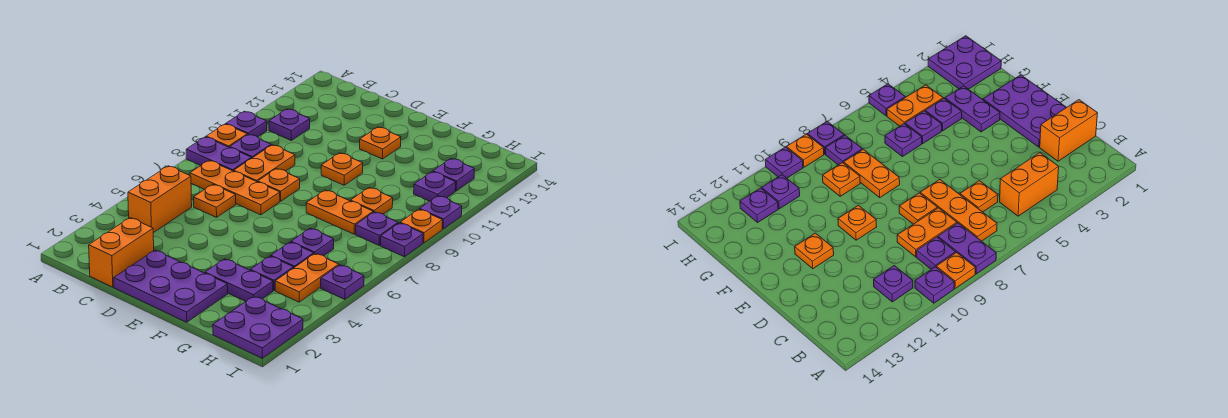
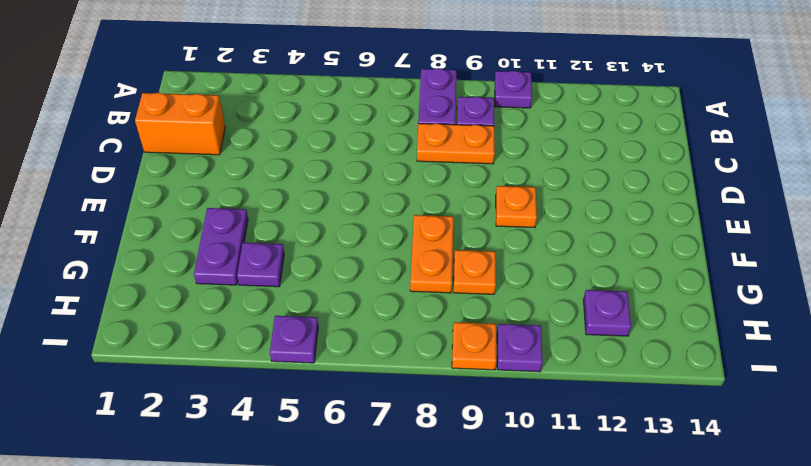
none -> orange plate A9 level 1
none -> orange brick B4:B5 level 1
none -> orange plate B7:D7 level 1

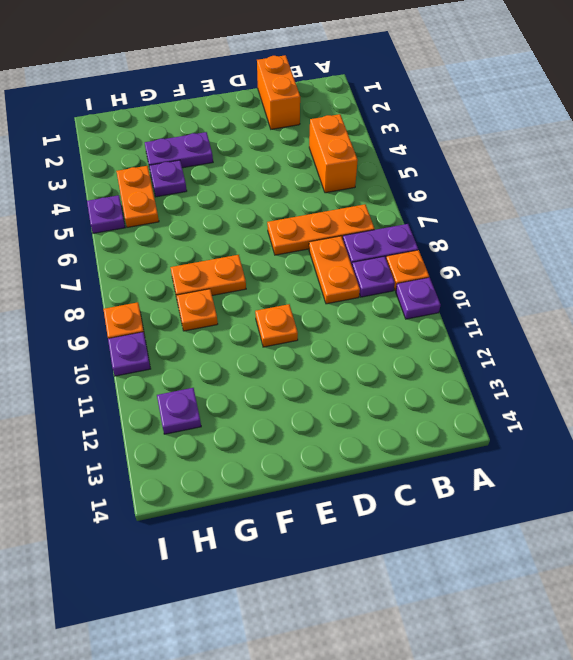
none -> purple plate B11 level 1
none -> orange plate C6 level 1
none -> purple plate D1:F2 level 1

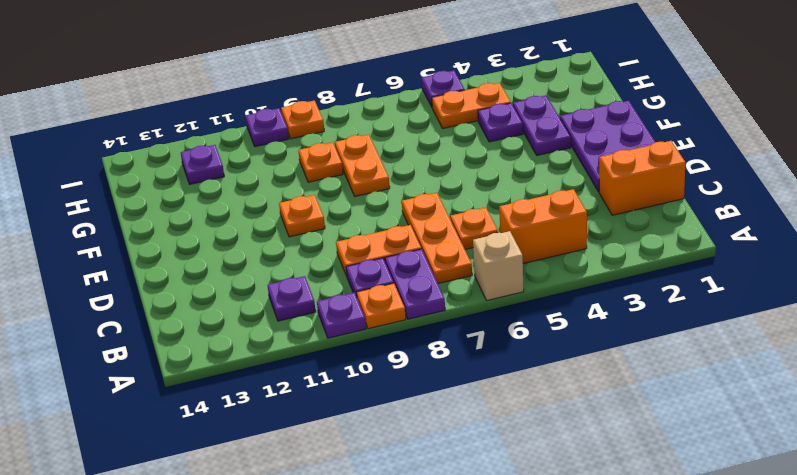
tan brick A6 level 1 -> none
none -> orange plate D8 level 1
none -> orange plate E12 level 1
none -> purple plate G5 level 1

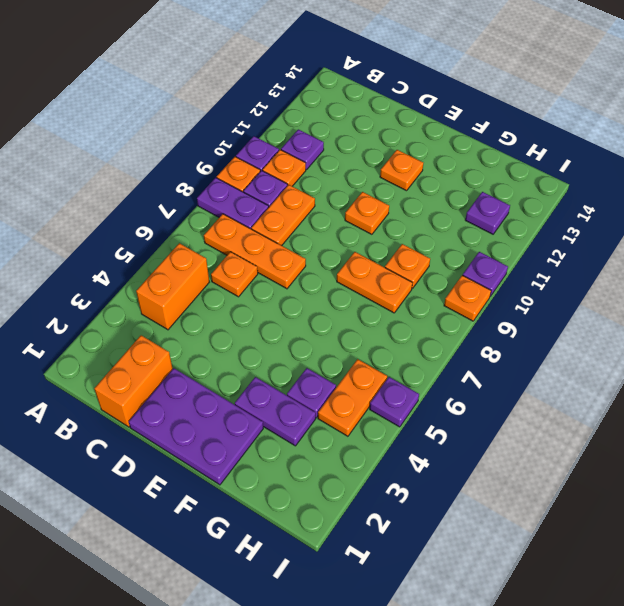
orange plate B10 level 1 -> orange plate D8 level 1
none -> purple plate G5 level 1
none -> purple plate G6 level 1
none -> purple plate H1:I2 level 1

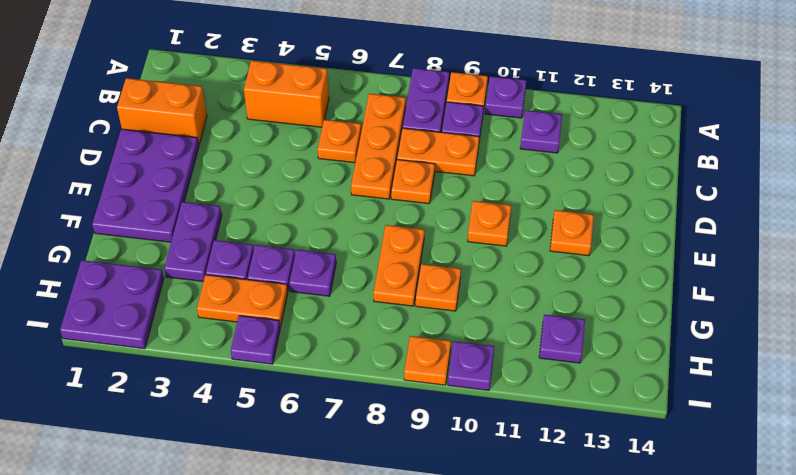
none -> purple plate H8 level 1
none -> purple plate H11 level 1
none -> purple plate I8 level 1

